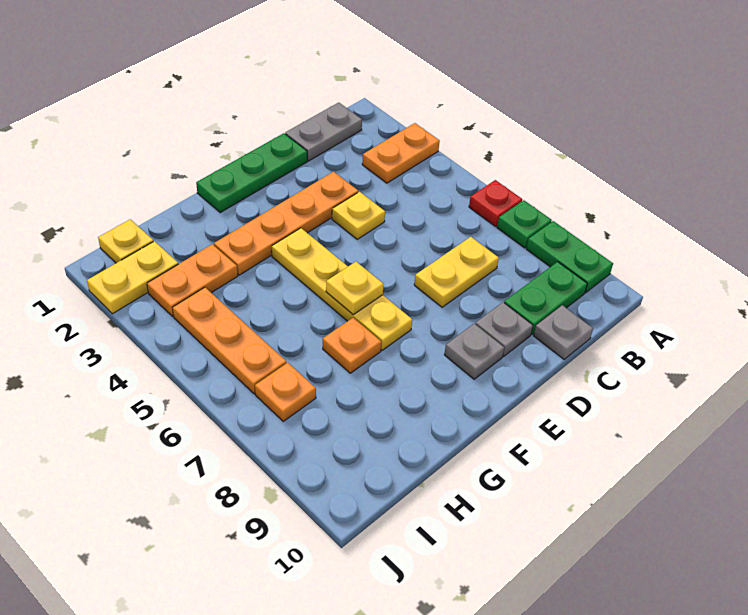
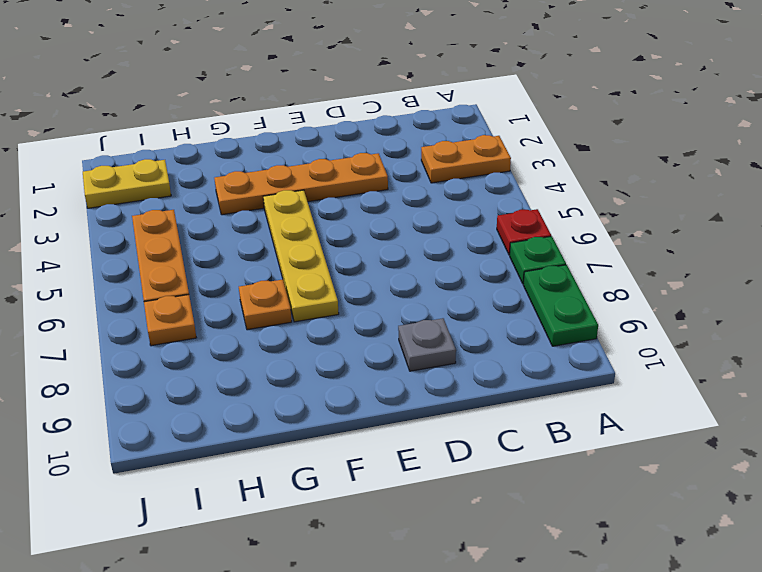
none -> grey plate B1:C1 level 1
none -> green plate B9:C9 level 1
none -> yellow plate C7:D7 level 1

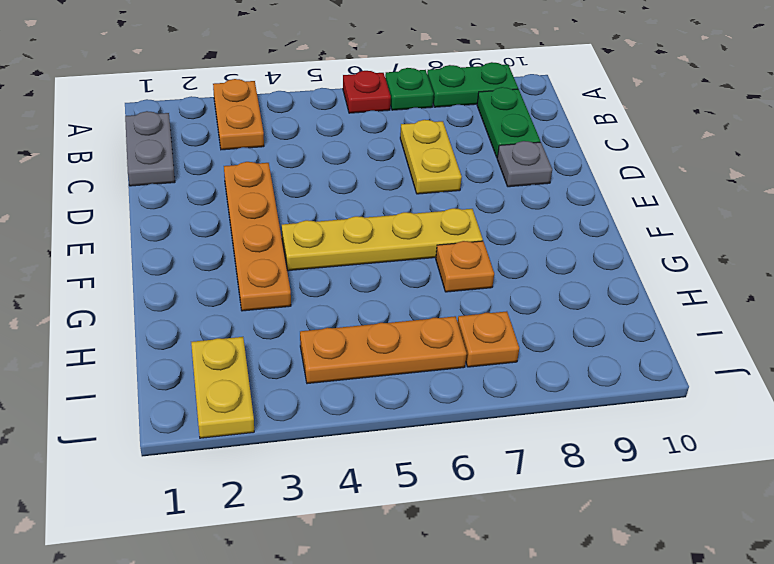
none -> grey plate C10 level 1
none -> green plate D1:F1 level 1
none -> yellow plate D4 level 1

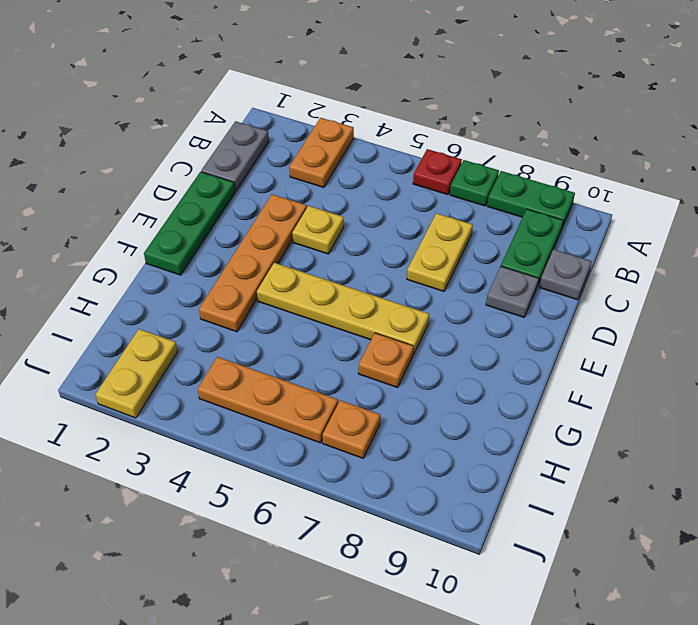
none -> grey plate E9 level 1
none -> orange plate H3:I3 level 1
none -> yellow plate I1 level 1

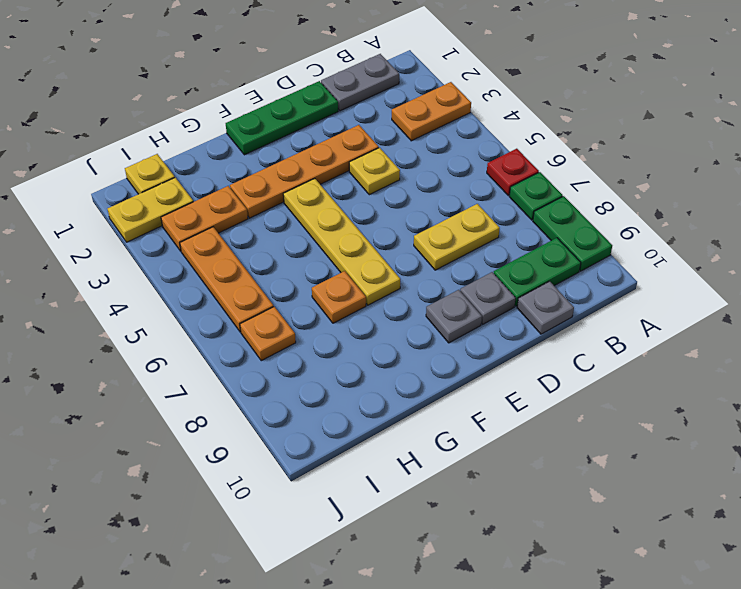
none -> yellow plate F6 level 2

